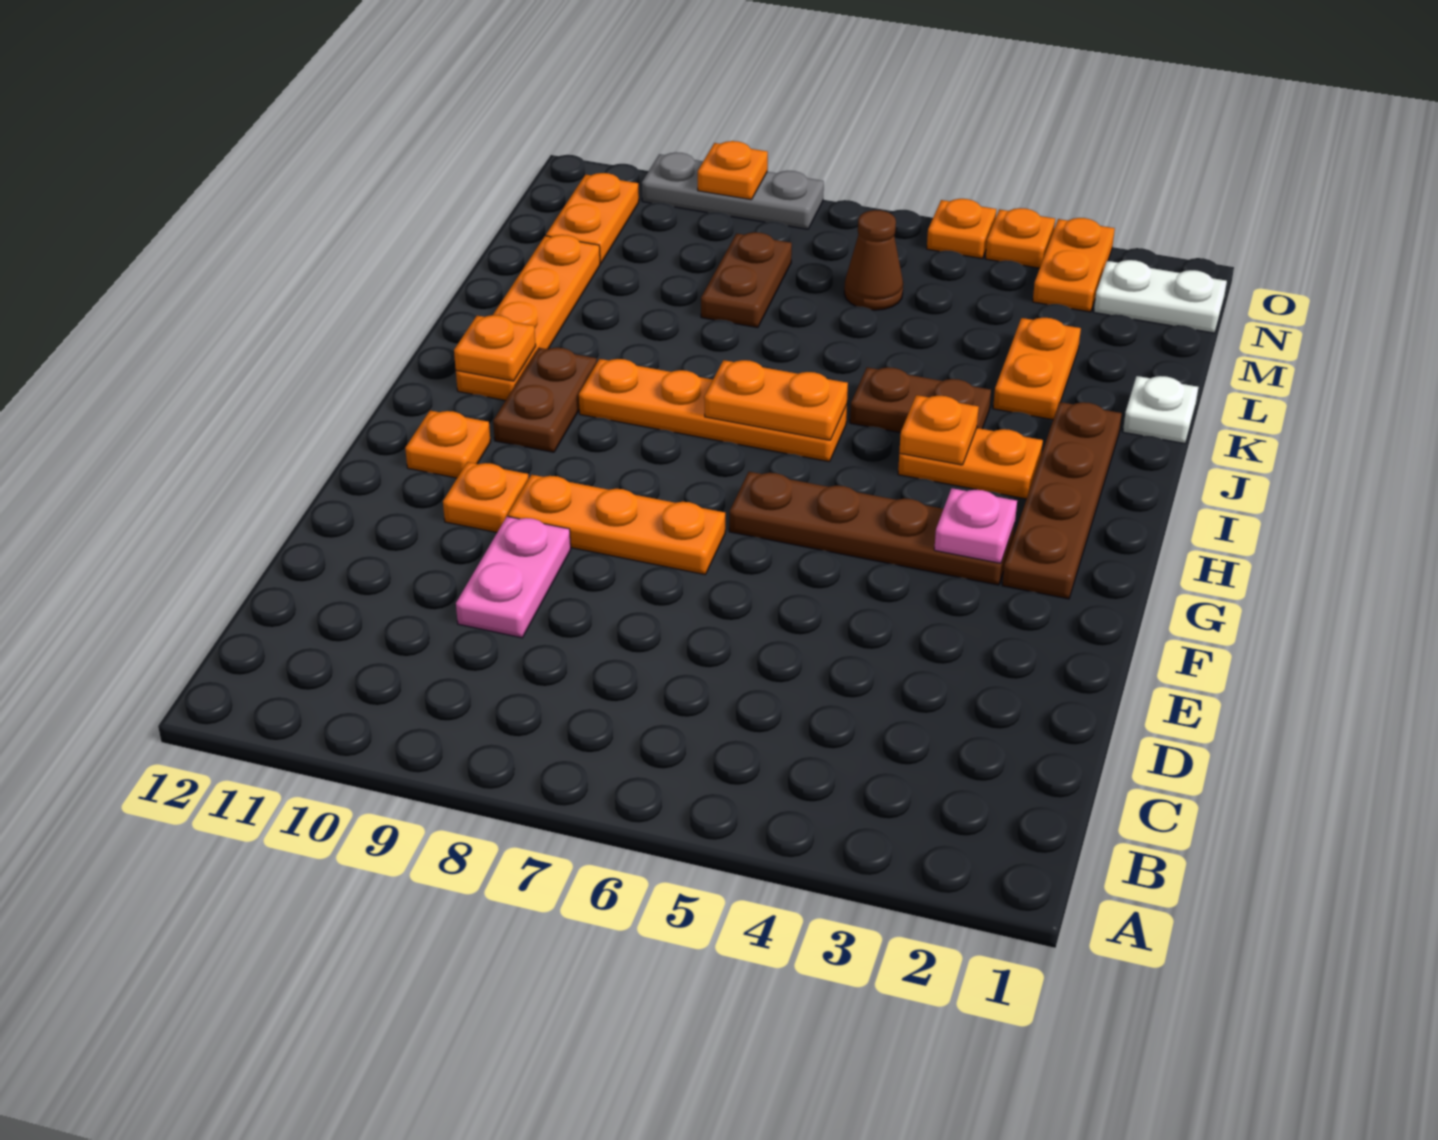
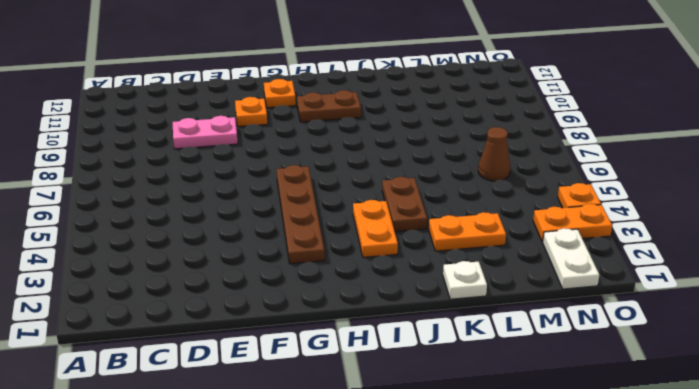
none -> orange plate F7:F9 level 1
none -> brown plate G2:J2 level 1
none -> orange plate I6:I9 level 1

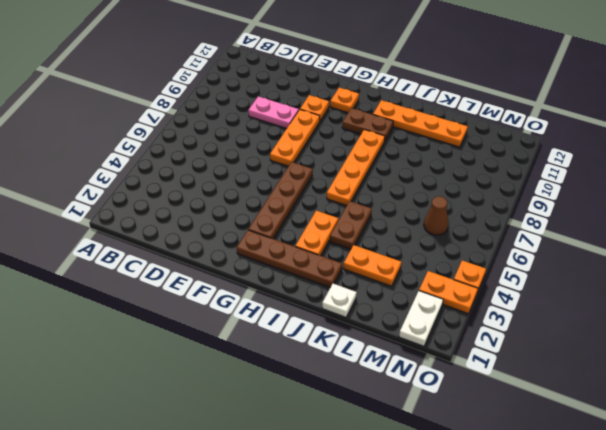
none -> brown plate L8:M8 level 1
none -> orange plate M11:N11 level 1
none -> orange plate O5 level 1

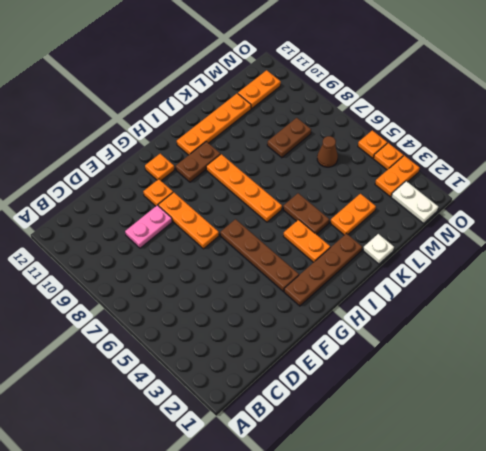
none -> grey plate O8:O10 level 1
none -> pink plate G3 level 2
none -> orange plate I4 level 2

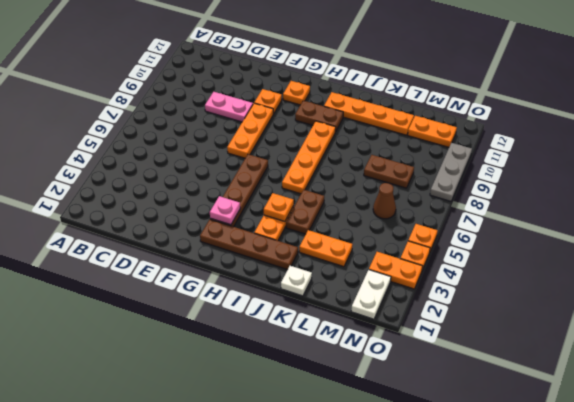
none -> orange plate I6:I7 level 2
none -> orange plate I11 level 2
none -> orange plate O9 level 2

